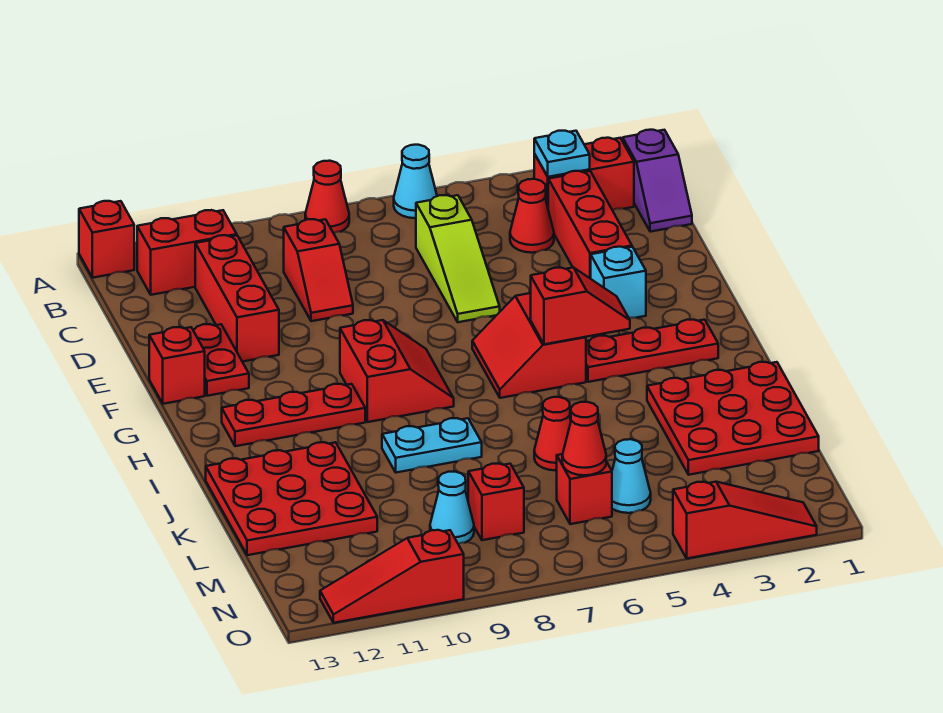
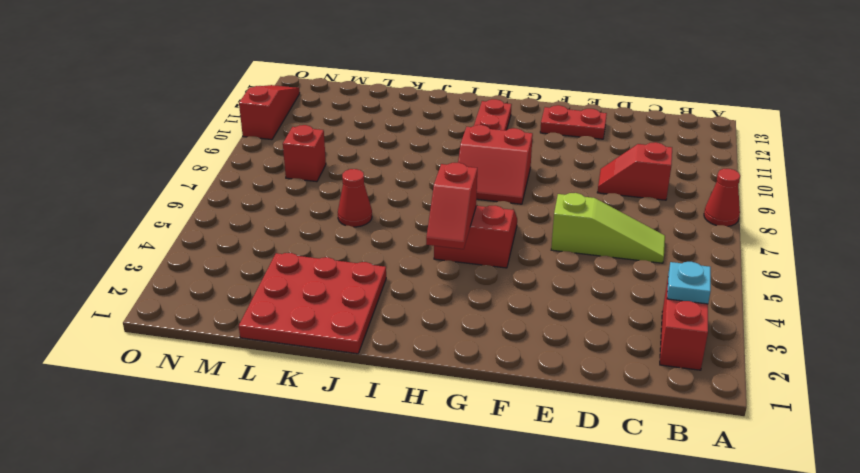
lime slope C6:E6 level 1 top E -> lime slope C6:E6 level 1 top C
none -> cyan cone A6 level 1
none -> red brick A13 level 1
none -> purple slope B1:C1 level 1 top B
none -> red brick B11:B12 level 1

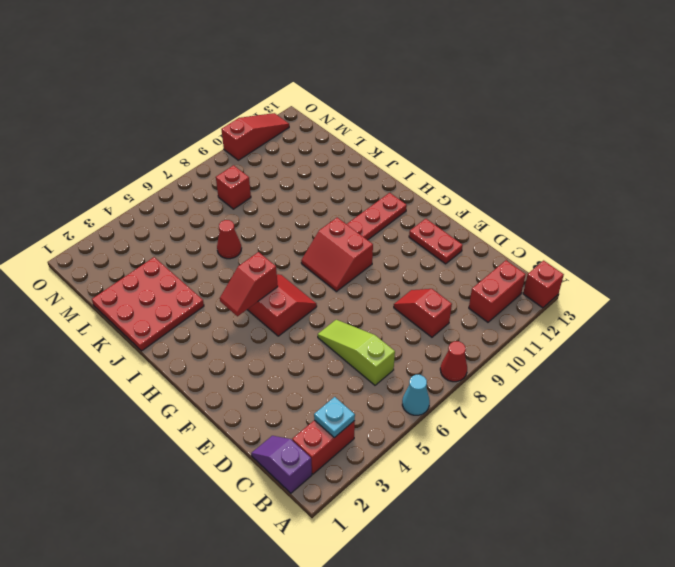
none -> red brick C3:E3 level 1
none -> red cone C4 level 1
none -> red brick C11:E11 level 1
none -> cyan brick F3 level 1

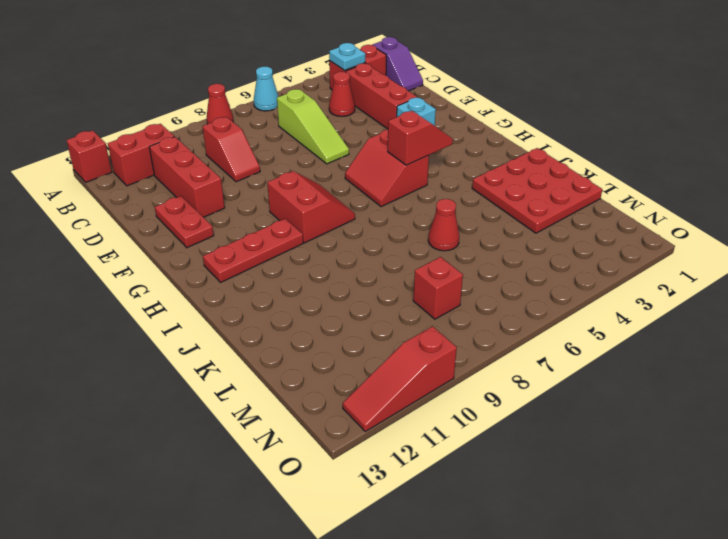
none -> red brick F13 level 1
none -> red plate H2:H4 level 1
none -> cyan plate J8:J9 level 1
none -> red plate J11:L13 level 1

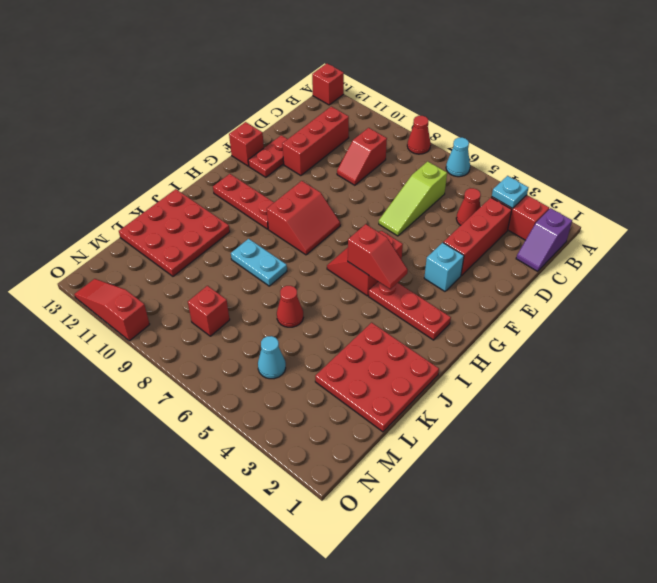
none -> red brick B11:B12 level 1
none -> red brick M6 level 1
none -> cyan cone M9 level 1
none -> red slope O2:O4 level 1 top 4

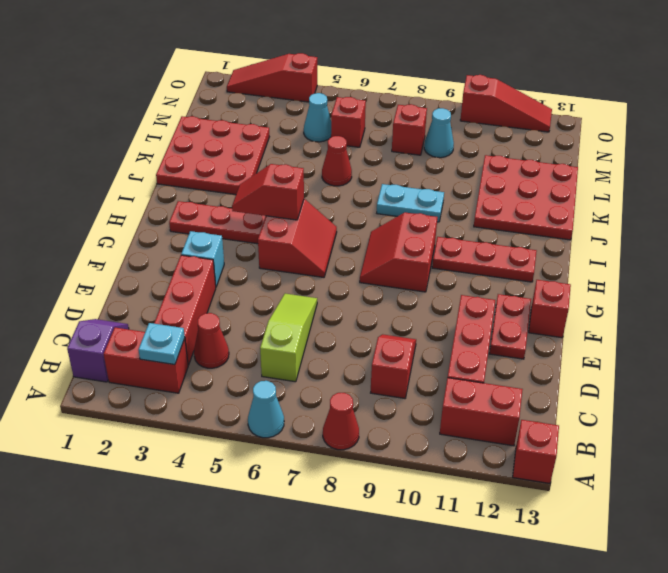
none -> red cone M6 level 2

